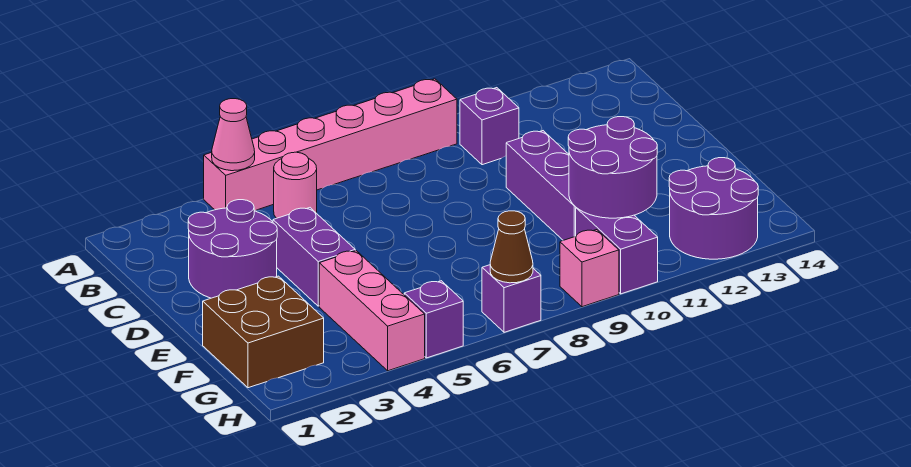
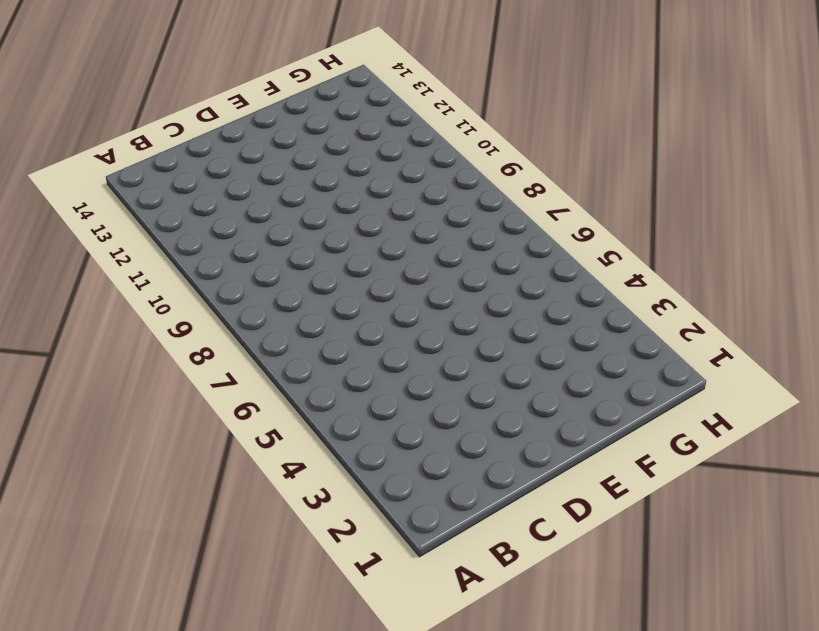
none -> pink brick A4:A9 level 1
none -> pink round brick B5 level 1
none -> purple brick B10 level 1

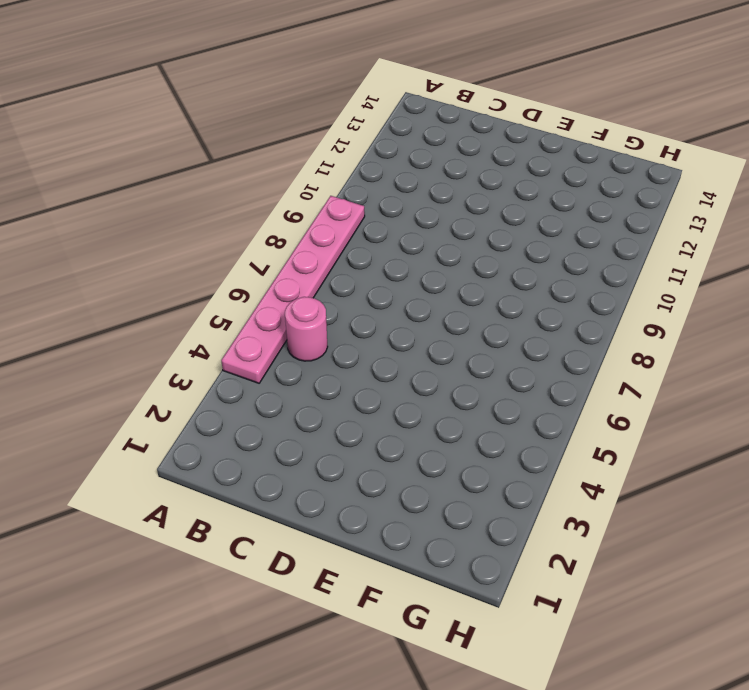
pink plate A4:A9 level 1 -> pink brick A4:A9 level 1
none -> purple brick B10 level 1
none -> purple round brick C2:D3 level 1
none -> purple brick D4:E4 level 1

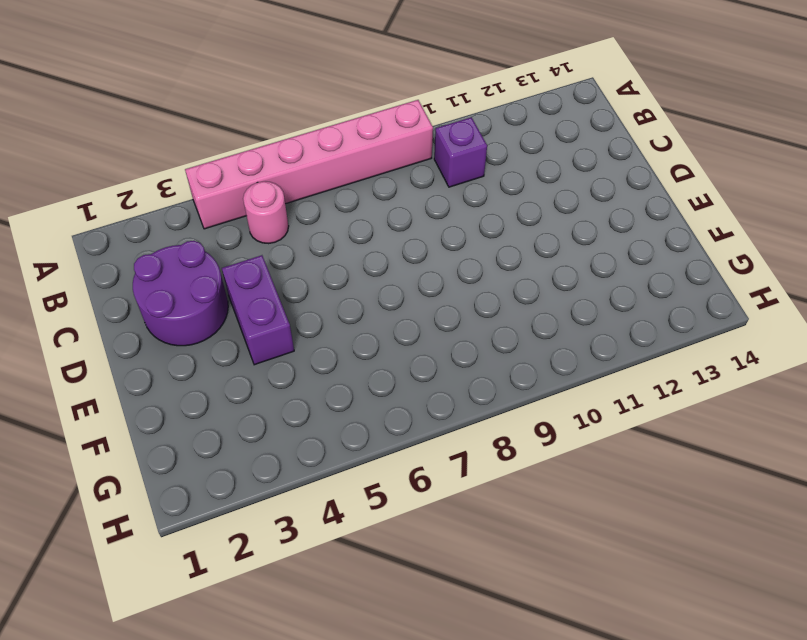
none -> purple brick D10:F10 level 1
none -> brown brick F1:G2 level 1
none -> pink brick F4:H4 level 1

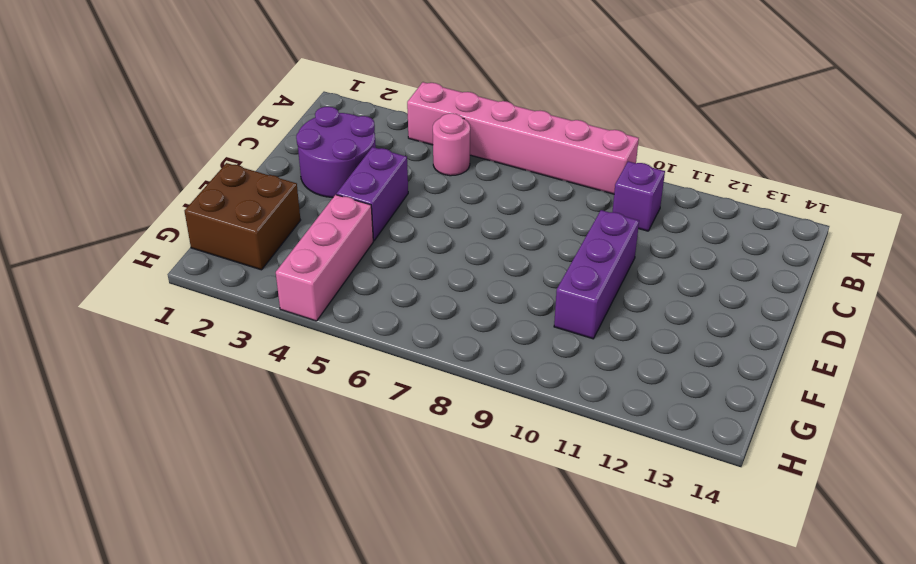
none -> purple brick G10:H10 level 1
none -> purple round brick G12:H13 level 1
none -> purple brick H5 level 1

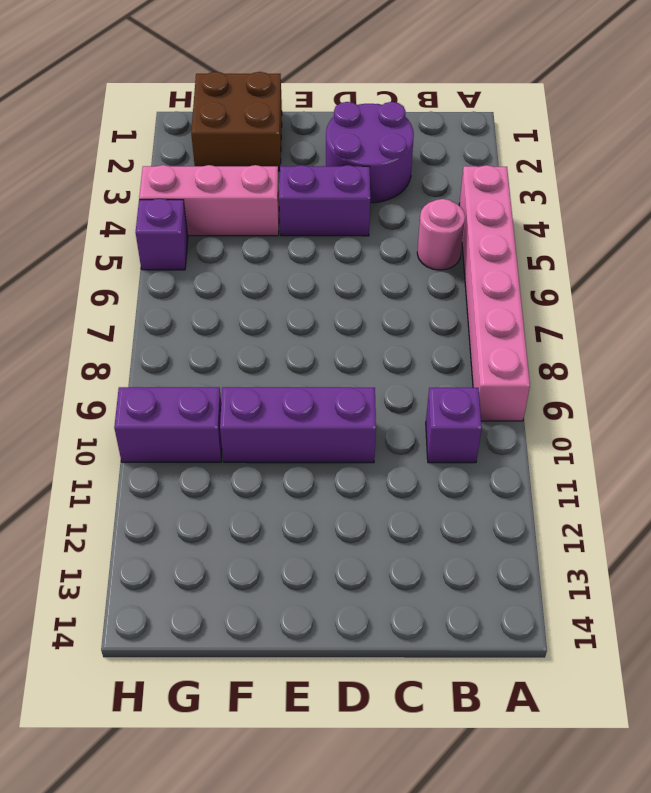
none -> purple round brick G12:H13 level 1
none -> purple brick H7 level 1
none -> pink brick H9 level 1

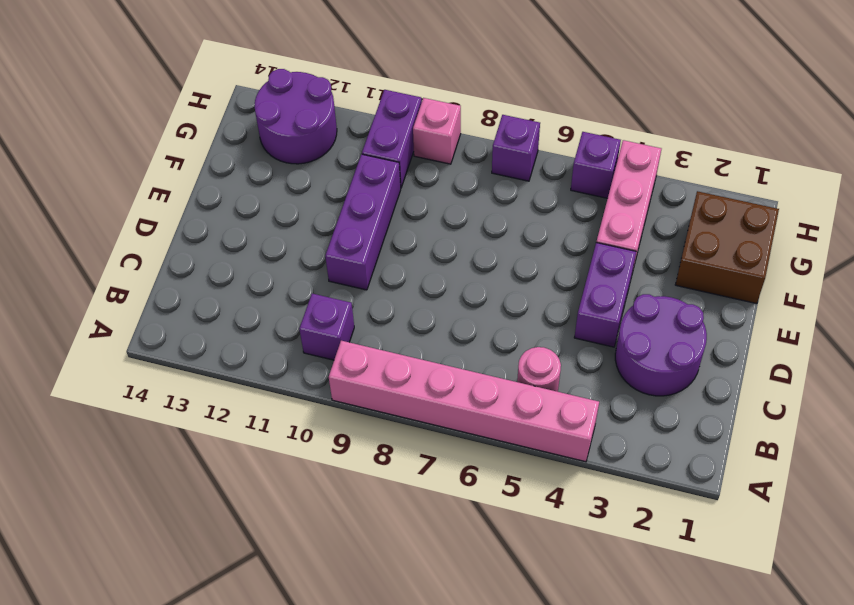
none -> pink cone A4 level 2
none -> purple round brick F10:G11 level 2
none -> brown cone H7 level 2

